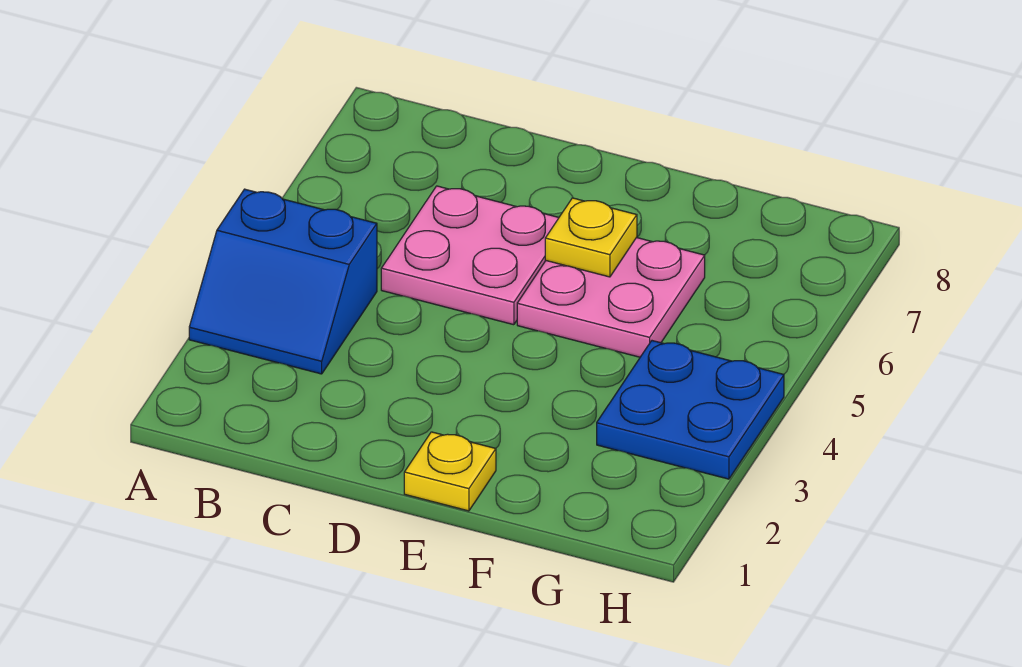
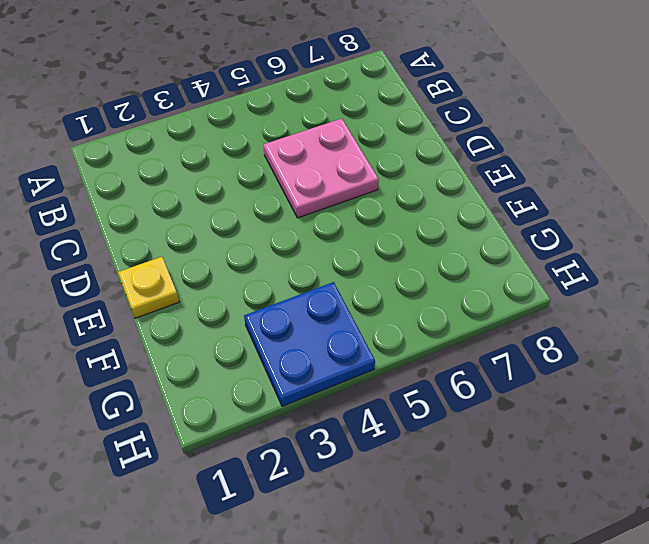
none -> blue slope A3:B4 level 1 top 4
none -> pink plate E5:F6 level 1

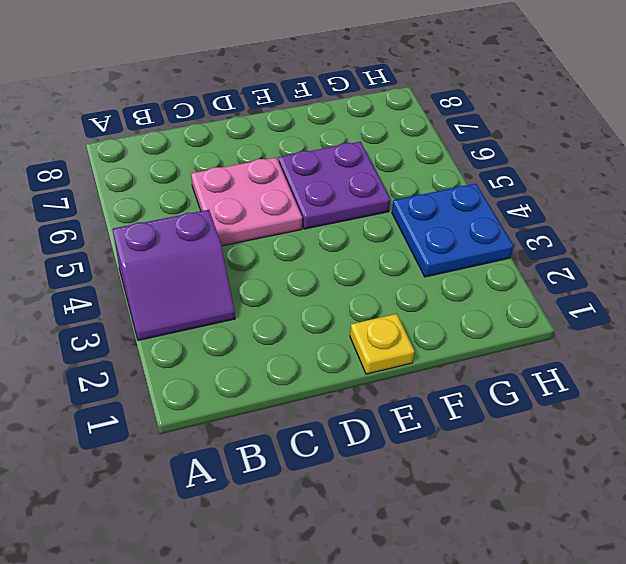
purple slope A3:B4 level 1 top 4 -> blue slope A3:B4 level 1 top 4
purple plate E5:F6 level 1 -> pink plate E5:F6 level 1
none -> yellow plate E6 level 2

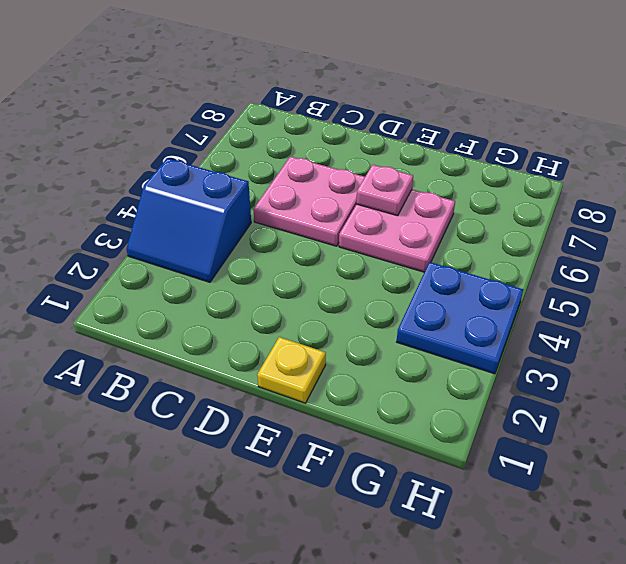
pink plate E6 level 2 -> yellow plate E6 level 2

